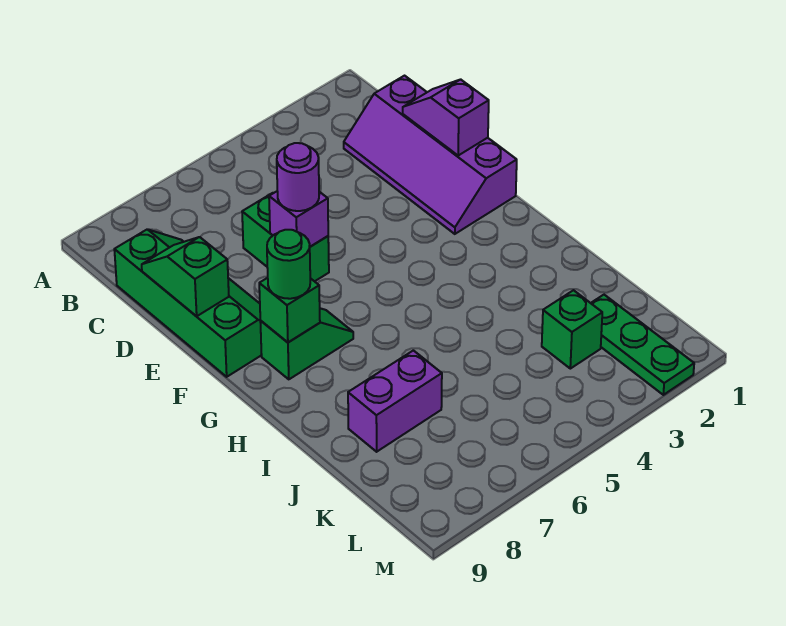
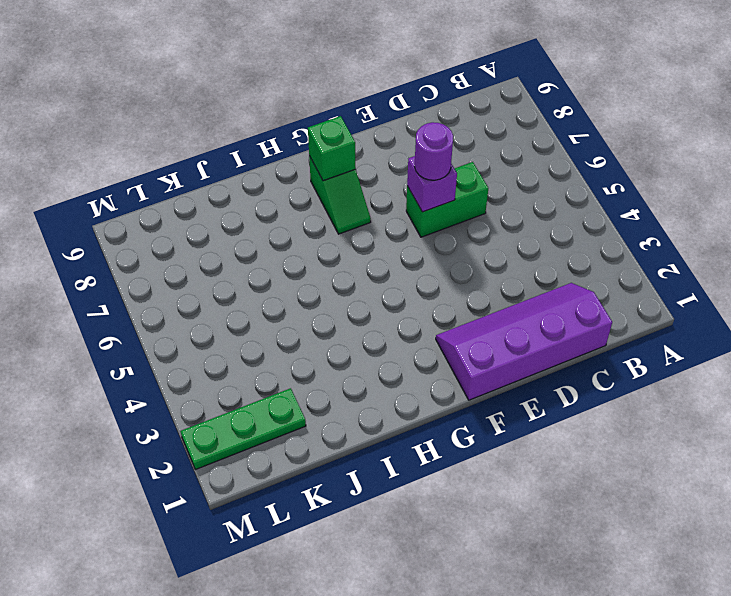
none -> green slope C8:F9 level 1 top 9
none -> purple brick J7:J8 level 1
none -> green brick K3 level 1

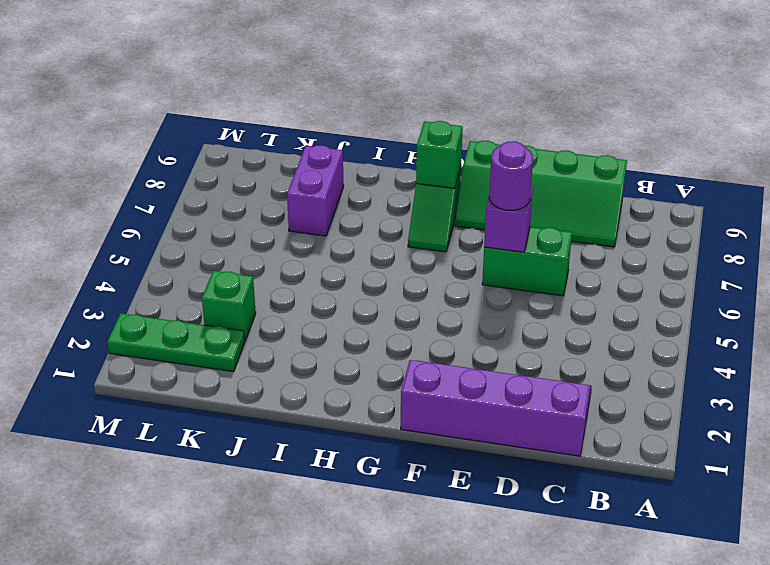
none -> purple slope D1:E1 level 2 top E
none -> green slope D9:E9 level 2 top E
none -> green round brick G8 level 3

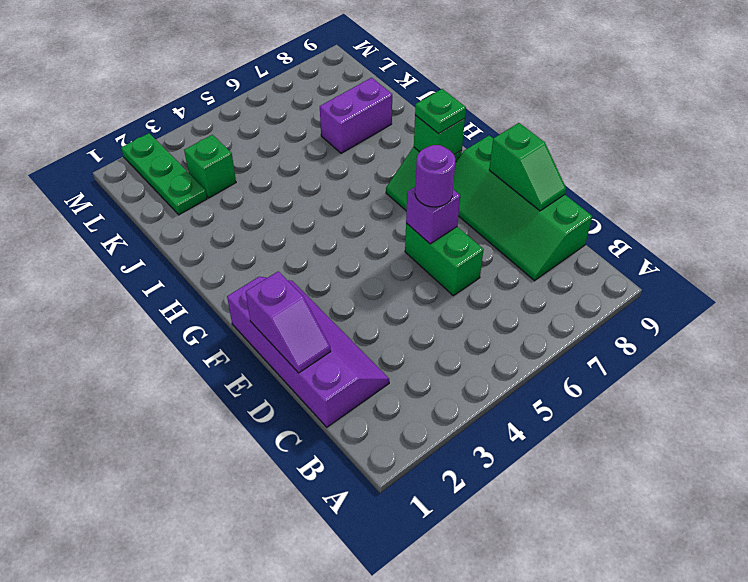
green plate G8 level 3 -> green round brick G8 level 3

